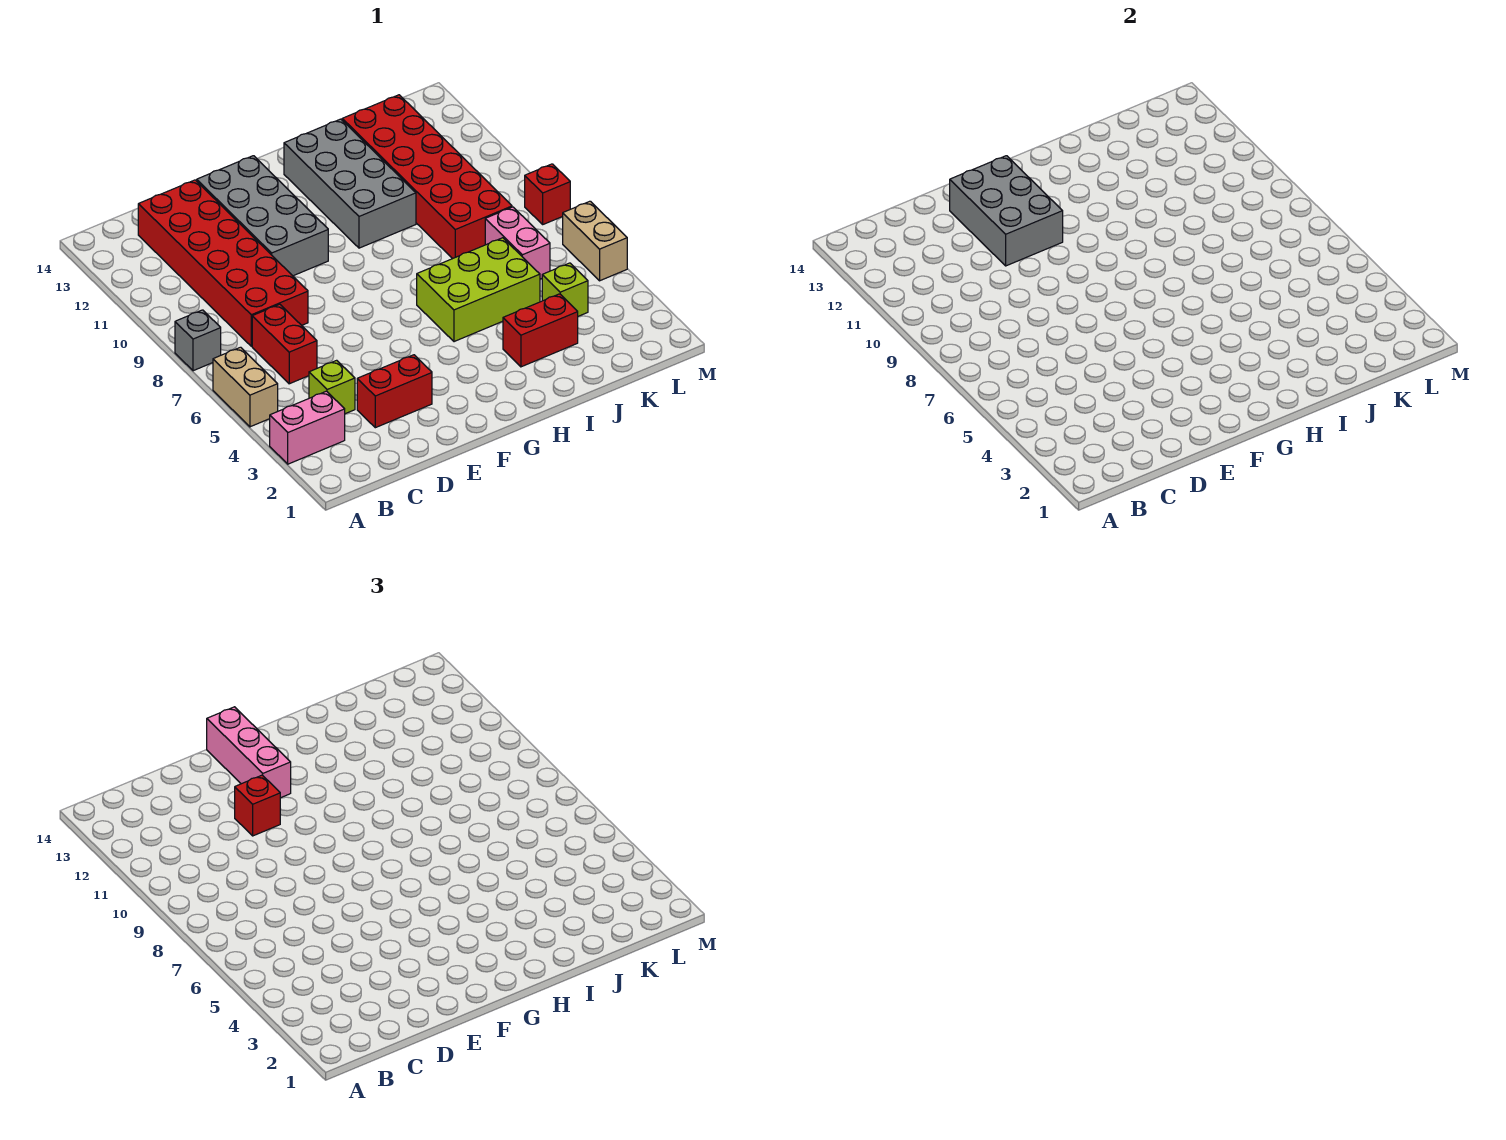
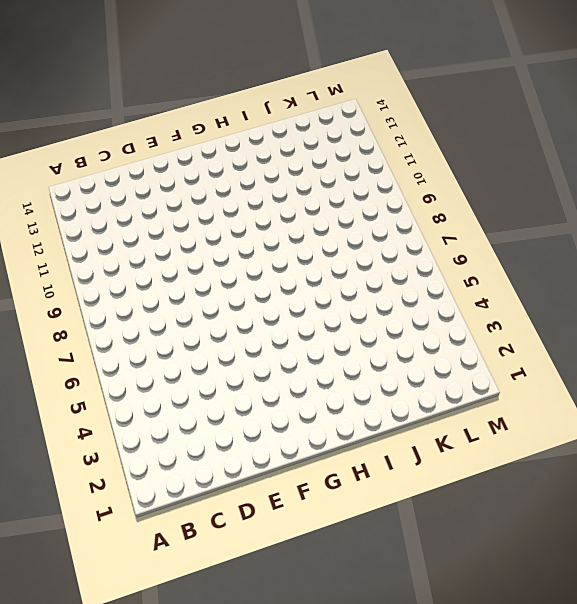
none -> pink brick A3:B3 level 1
none -> tan brick A5:A6 level 1
none -> grey brick A8 level 1

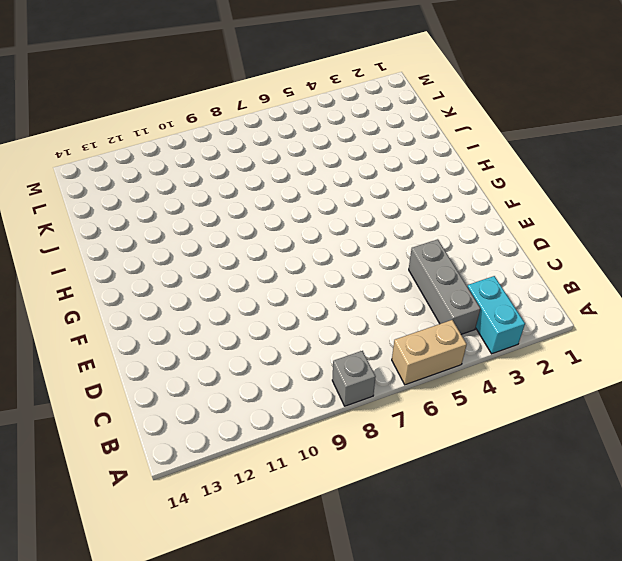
cyan brick A3:B3 level 1 -> pink brick A3:B3 level 1
grey brick B4:D4 level 1 -> lime brick C4 level 1
none -> red brick C6:C7 level 1
none -> red brick C8:D13 level 1
none -> red brick D3:E3 level 1

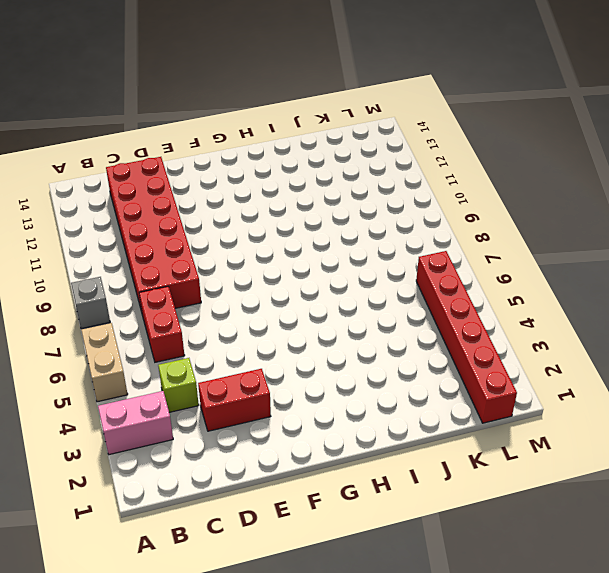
red brick L1:L6 level 1 -> none
none -> grey brick E10:F13 level 1
none -> lime brick H5:J6 level 1
none -> grey brick H10:I13 level 1

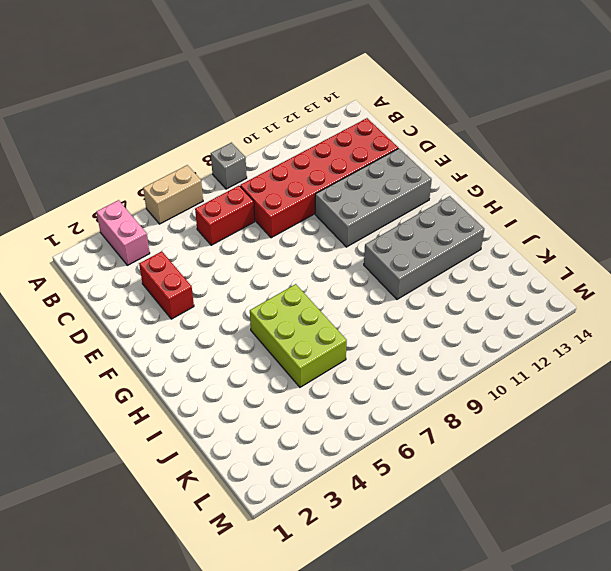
none -> lime brick C4 level 1
none -> red brick I3:J3 level 1
none -> red brick J8:K13 level 1

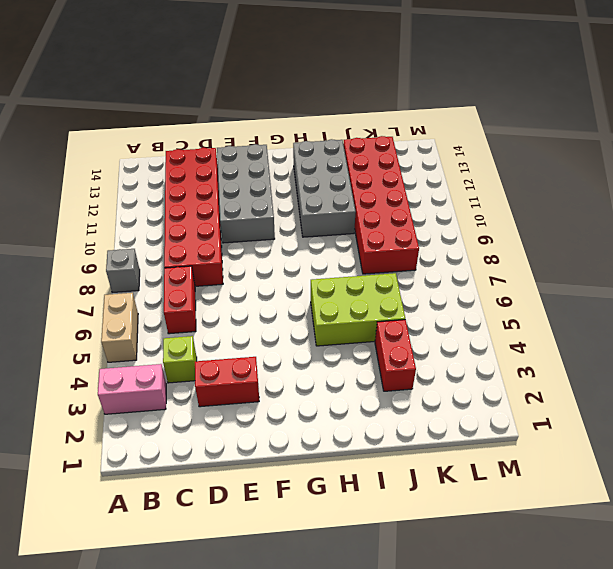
red brick J3:J4 level 1 -> red brick I3:J3 level 1
none -> lime brick K4 level 1
none -> pink brick K6:K7 level 1
none -> tan brick M5:M6 level 1

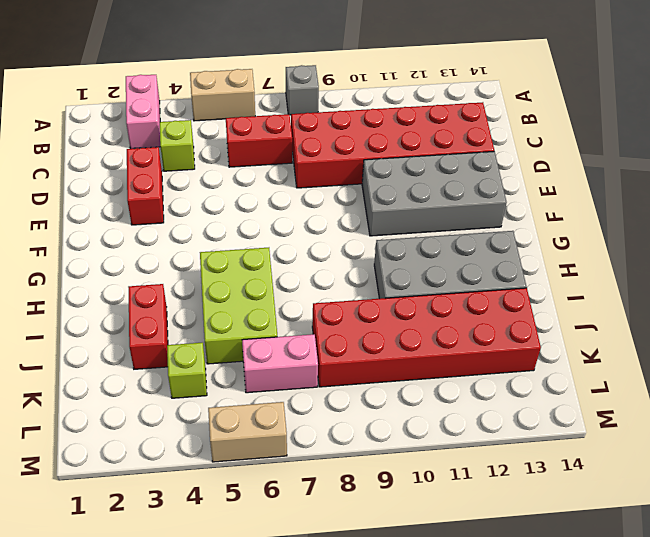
none -> red brick M8 level 1
none -> grey brick E11:F13 level 2
none -> red brick E11 level 3

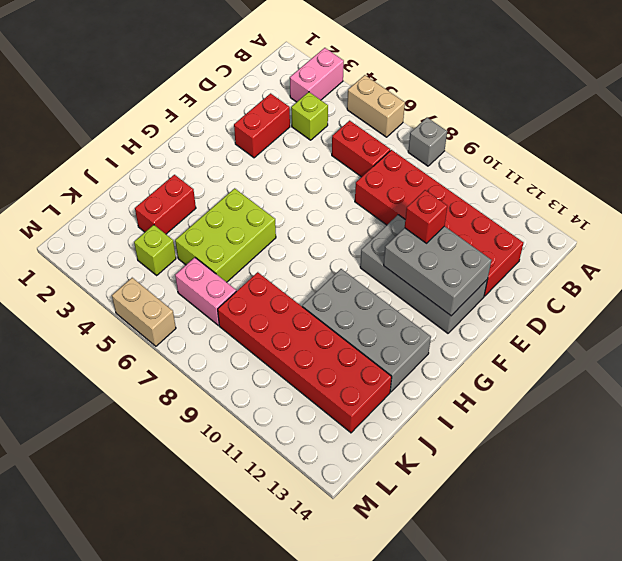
none -> red brick M8 level 1
none -> pink brick F12:F14 level 3

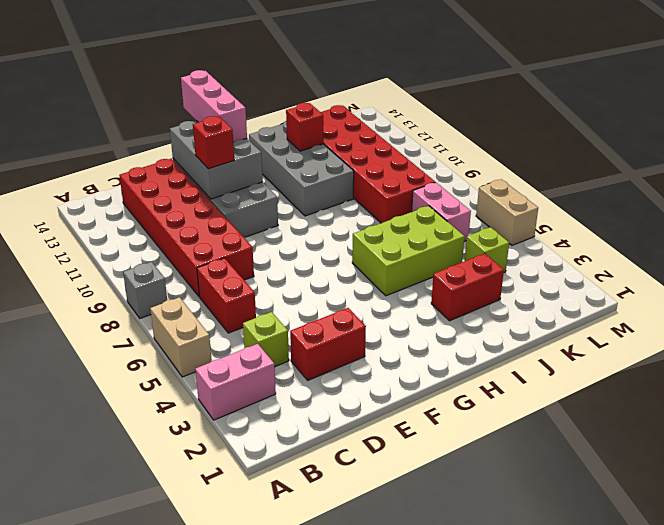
red brick I12 level 2 -> red brick M8 level 1

